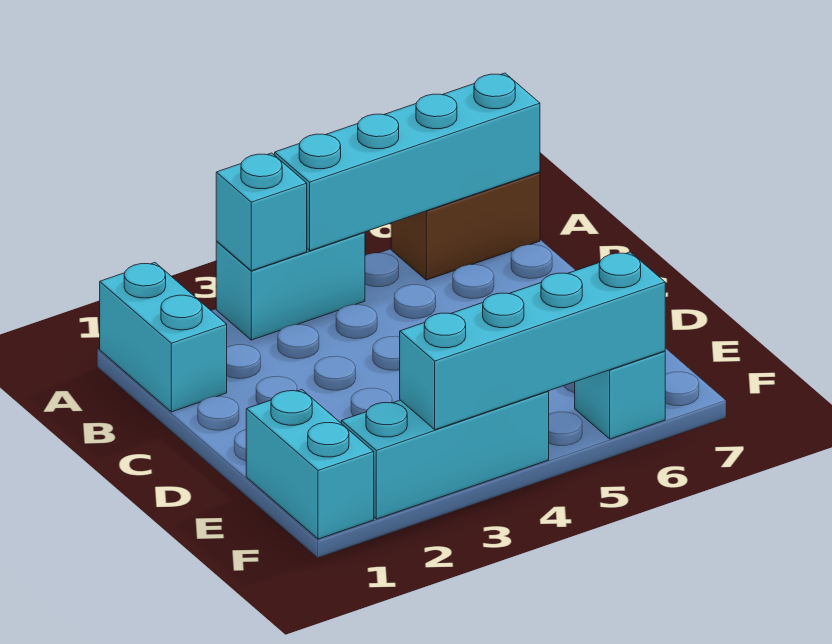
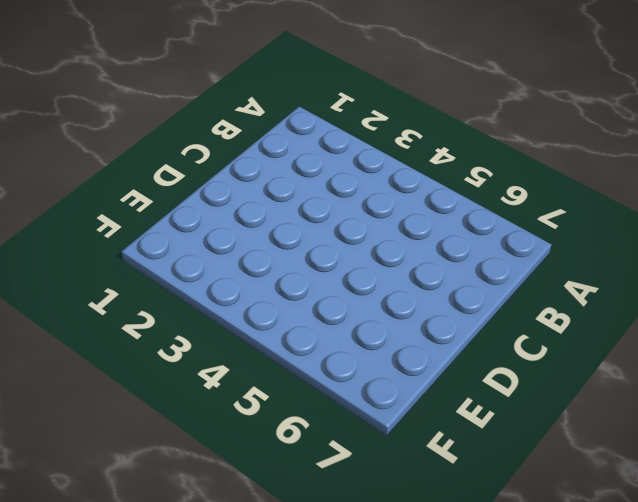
none -> cyan brick A1:B1 level 1
none -> cyan brick A3:A4 level 1

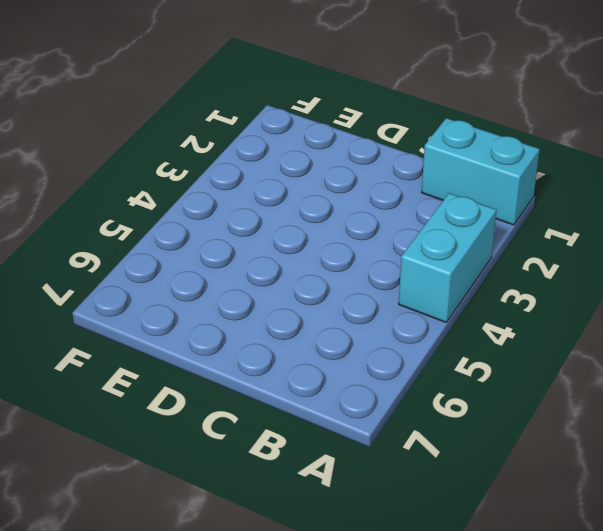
none -> brown brick A6:A7 level 1
none -> cyan brick E1:F1 level 1

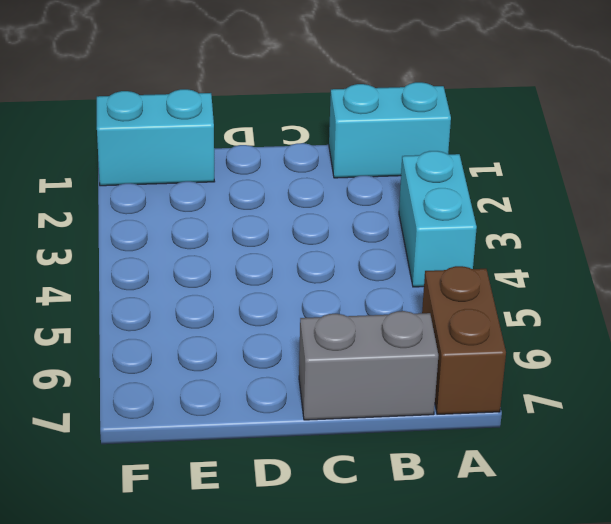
grey brick B7:C7 level 1 -> none
none -> cyan brick F2:F4 level 1
none -> cyan brick F6 level 1

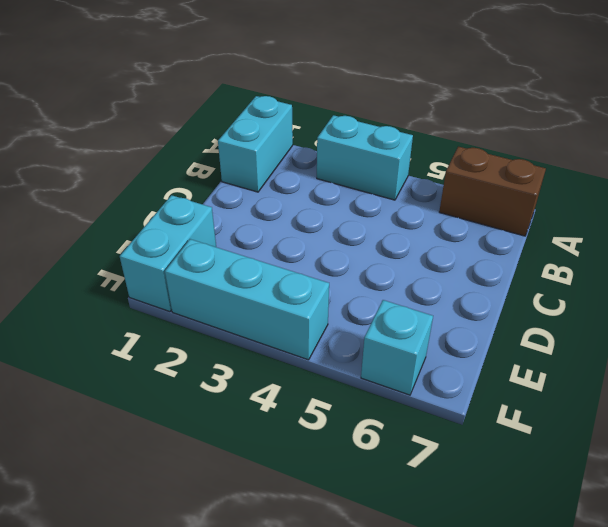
none -> cyan brick A3 level 2
none -> cyan brick A4:A7 level 2

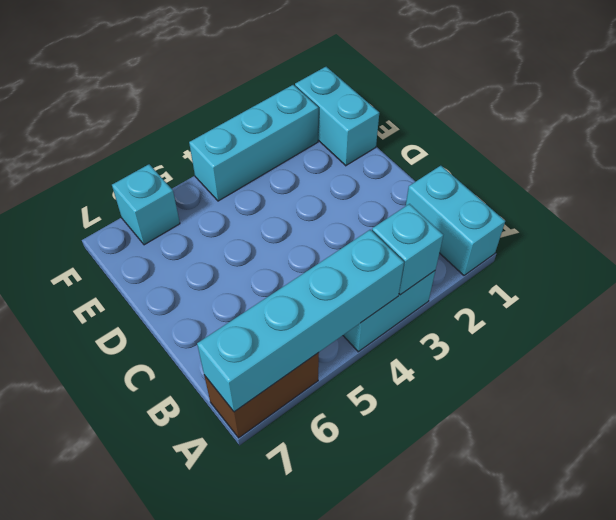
none -> cyan brick F3:F6 level 2

